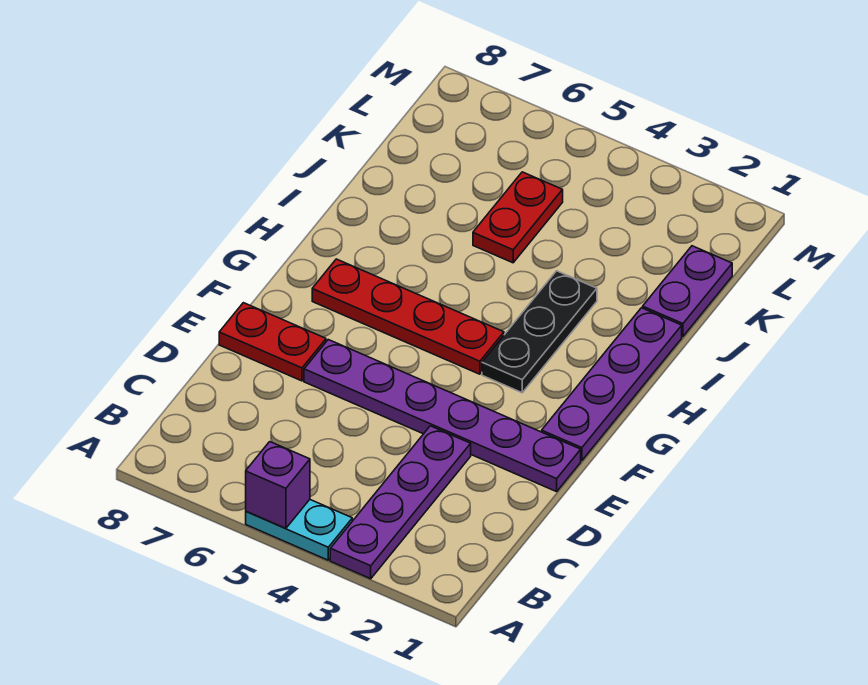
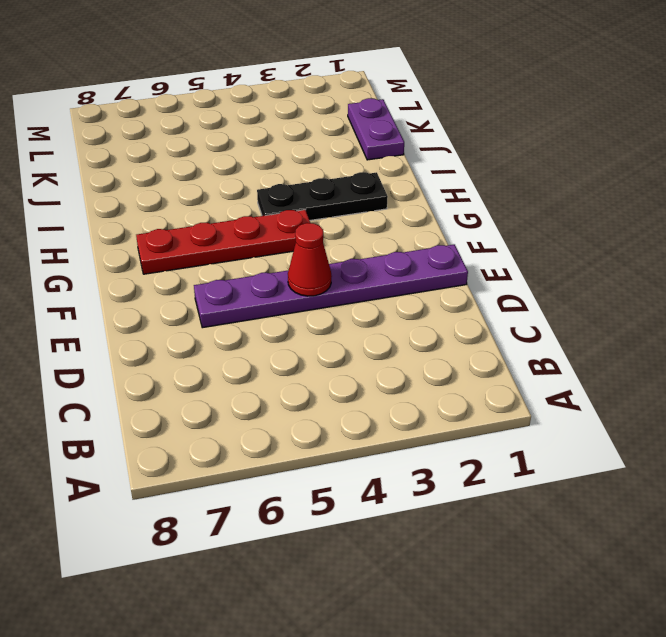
red cone E4 level 2 -> none
black plate H2:H4 level 1 -> black plate G3:I3 level 1
none -> purple plate A3:D3 level 1
none -> cyan plate A4:A5 level 1

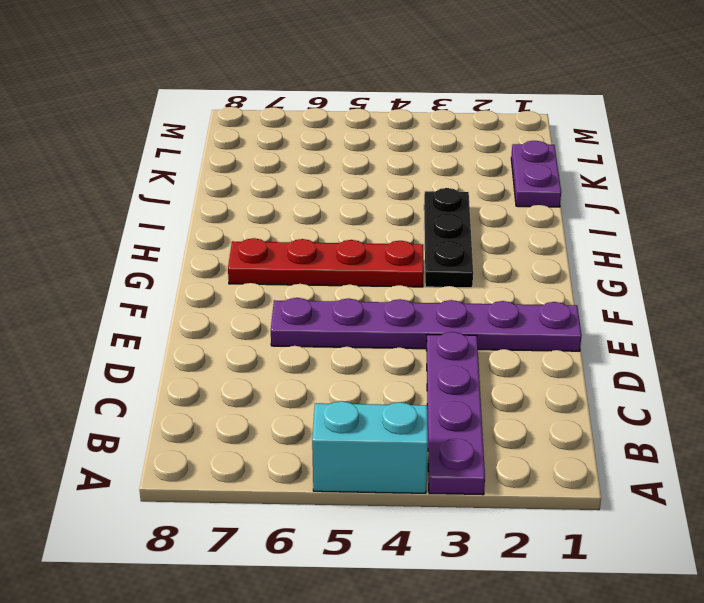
cyan brick A4:A5 level 1 -> cyan plate A4:A5 level 1
none -> red plate E7:E8 level 1
none -> purple plate F1:I1 level 1

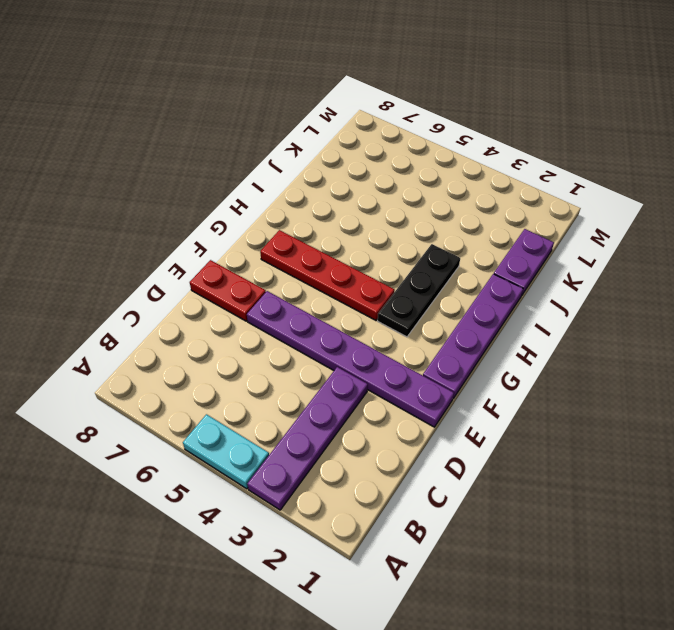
none -> red plate J5:K5 level 1
none -> purple brick A5 level 2

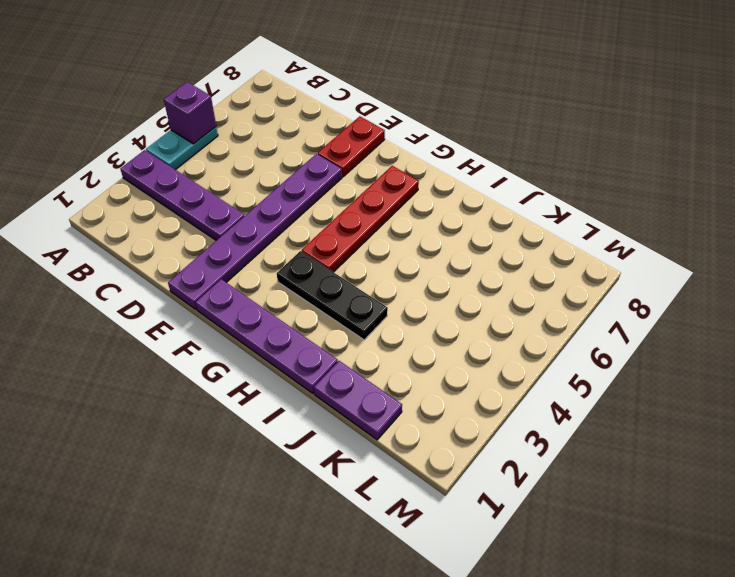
none -> red plate J5:K5 level 1

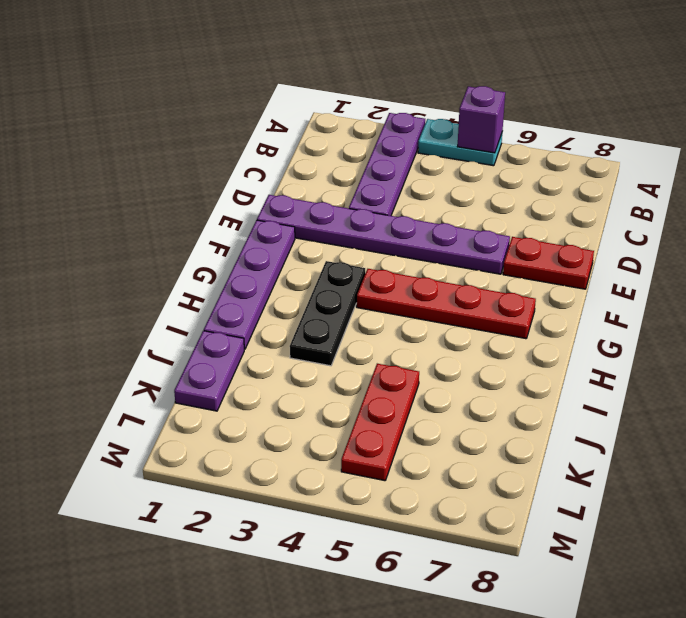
red plate J5:L5 level 1 -> red plate J5:K5 level 1

